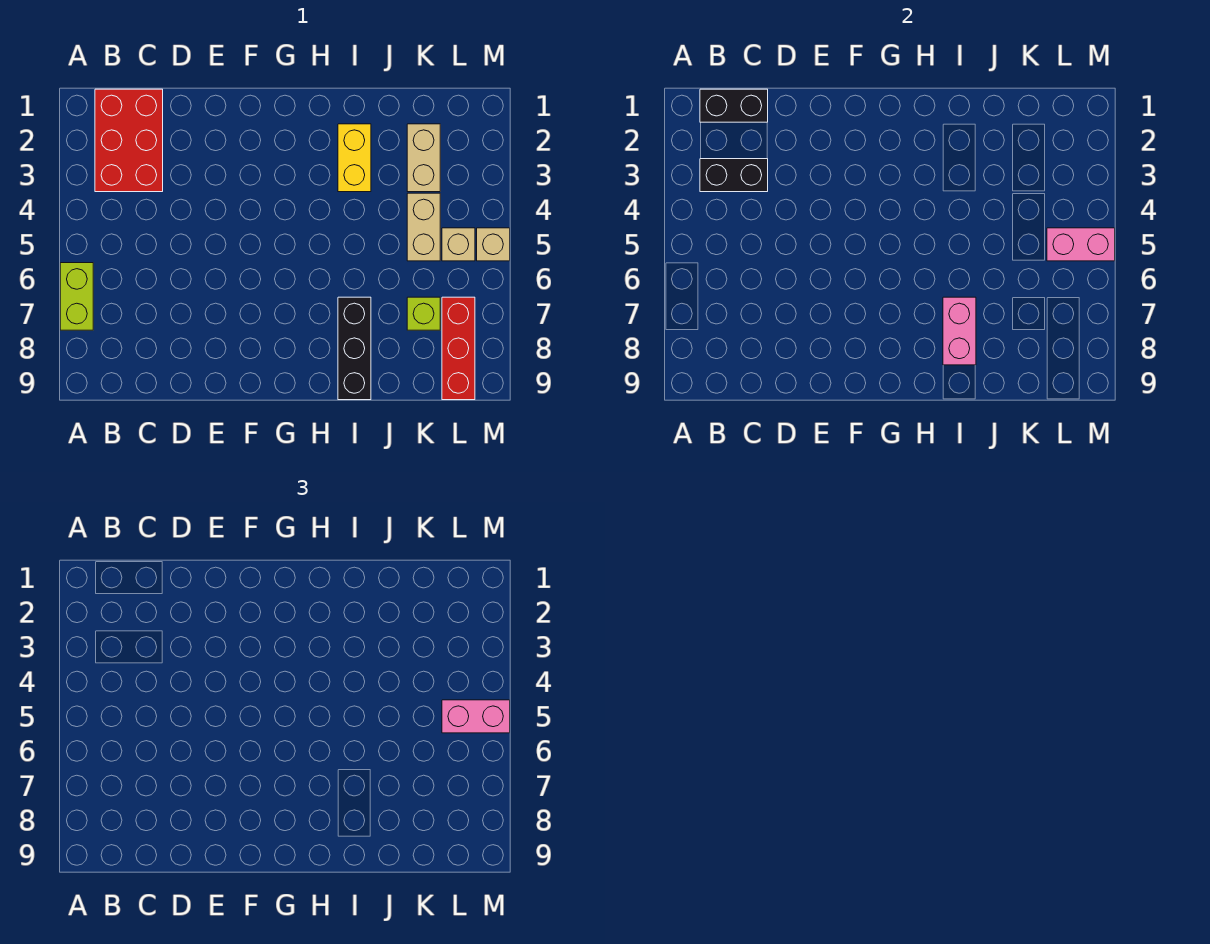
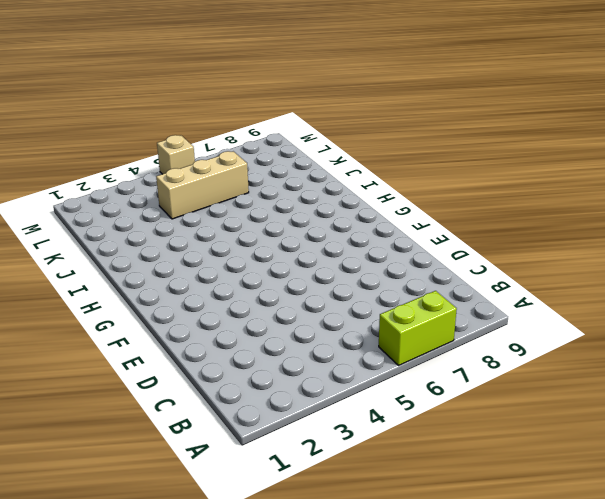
tan brick K4:K6 level 1 -> tan brick K4:K5 level 1
none -> red brick B1:C3 level 1
none -> yellow brick I2:I3 level 1
none -> black brick I7:I9 level 1

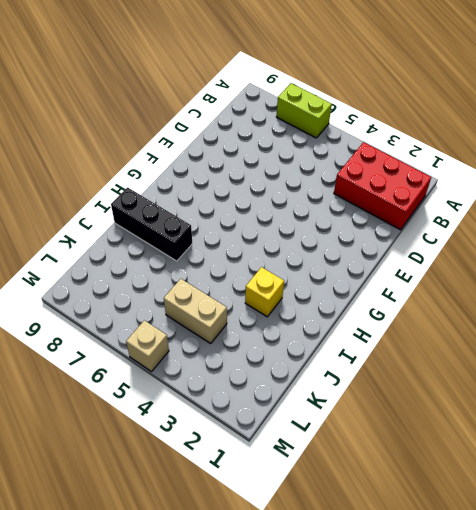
yellow brick I3 level 1 -> yellow brick I2:I3 level 1
none -> tan brick K2:K3 level 1
none -> lime brick K7 level 1
none -> tan brick L5 level 1

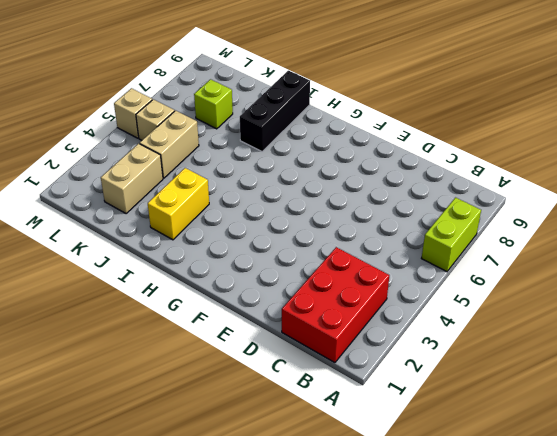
none -> red brick L7:L9 level 1
none -> black brick B1:C1 level 2
none -> black brick B3:C3 level 2

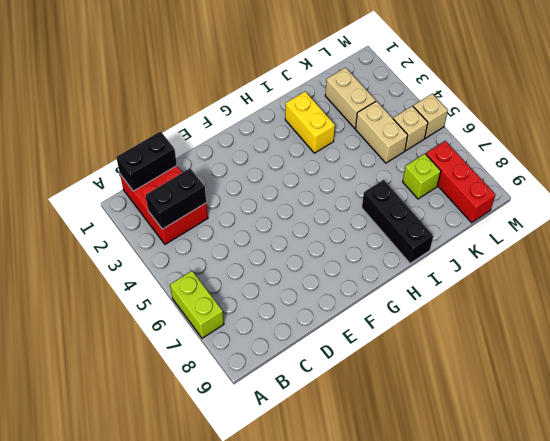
none -> pink brick I7:I8 level 2
none -> pink brick L5:M5 level 2
none -> pink brick L5:M5 level 3

